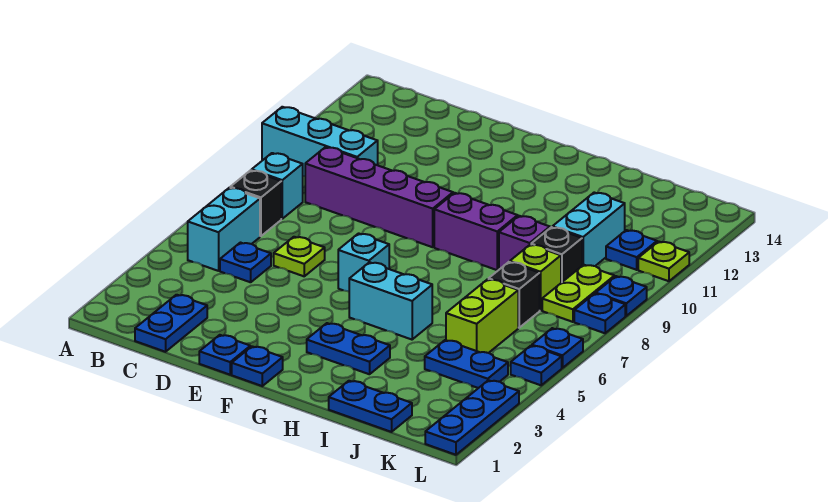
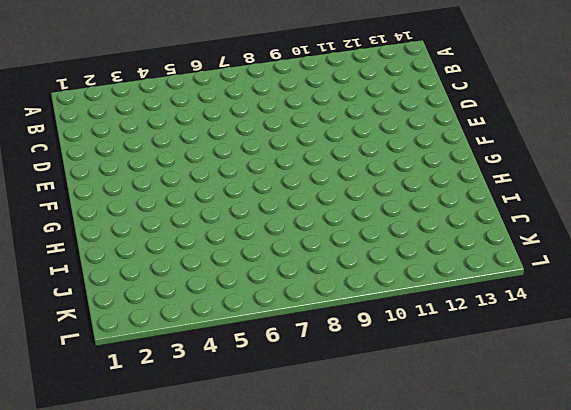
none -> cyan brick A10:C10 level 1
none -> cyan brick B5:B6 level 1
none -> black brick B7 level 1
none -> cyan brick B8 level 1

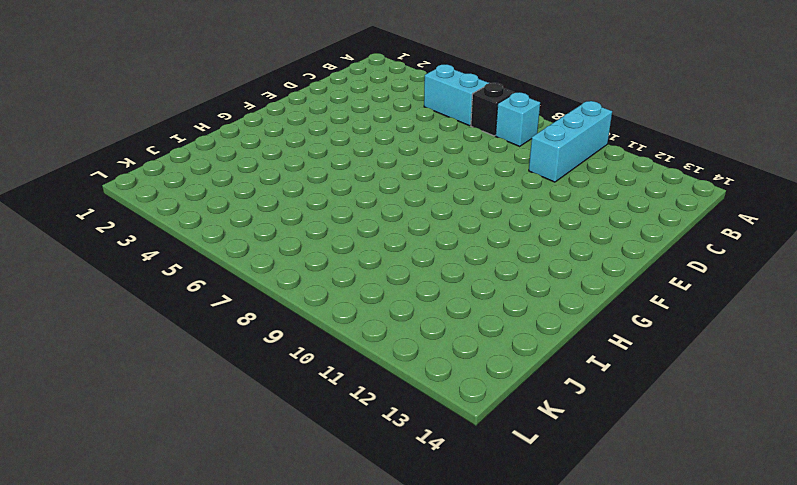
none -> blue plate C1:C2 level 1
none -> blue plate C5 level 1
none -> purple brick C9:F9 level 1
none -> lime plate D6 level 1

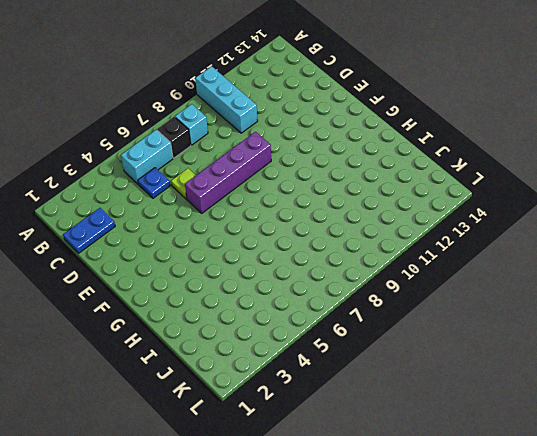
purple brick E6:E9 level 1 -> purple brick C9:F9 level 1
none -> blue plate E1 level 1
none -> blue plate F1 level 1
none -> cyan brick F6 level 1
none -> blue plate G3:H3 level 1

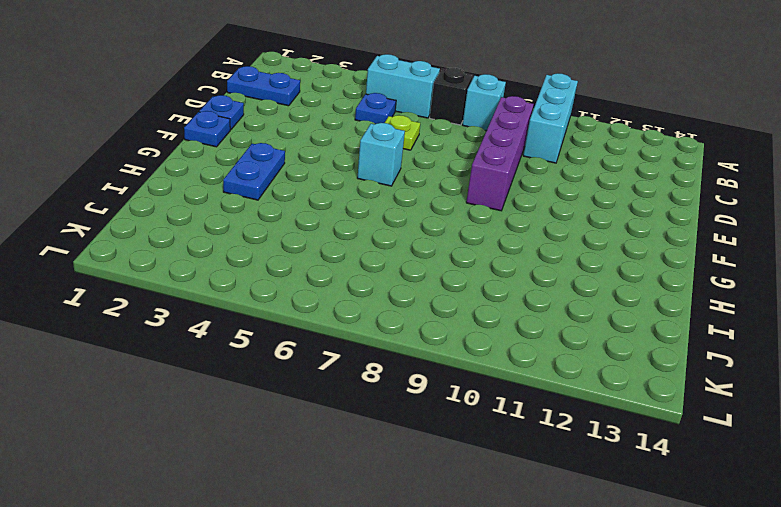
none -> cyan brick G5:H5 level 1
none -> purple brick G9:H9 level 1
none -> blue plate I1:J1 level 1
none -> purple brick I9 level 1

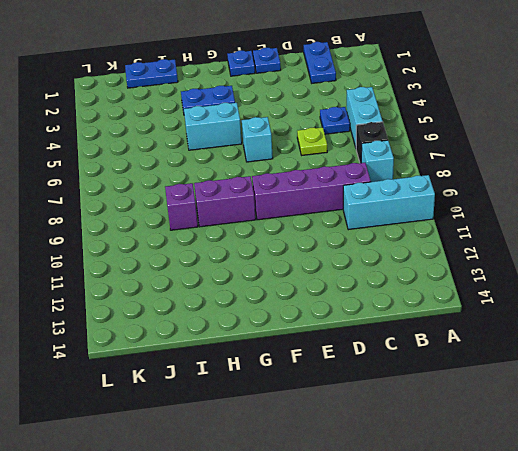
none -> blue plate J4:K4 level 1
none -> lime brick J5:J6 level 1
none -> black brick J7 level 1
none -> lime brick J8 level 1

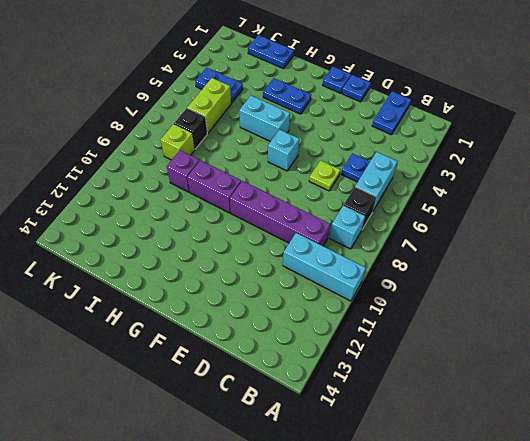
none -> black brick J9 level 1
none -> cyan brick J10:J11 level 1
none -> lime plate K8:K9 level 1
none -> blue plate K11 level 1

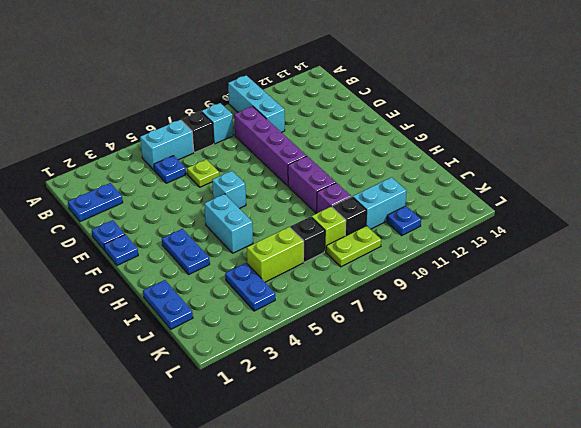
none -> blue plate L1:L3 level 1
none -> blue plate L5 level 1
none -> blue plate L6 level 1
none -> blue plate L8 level 1

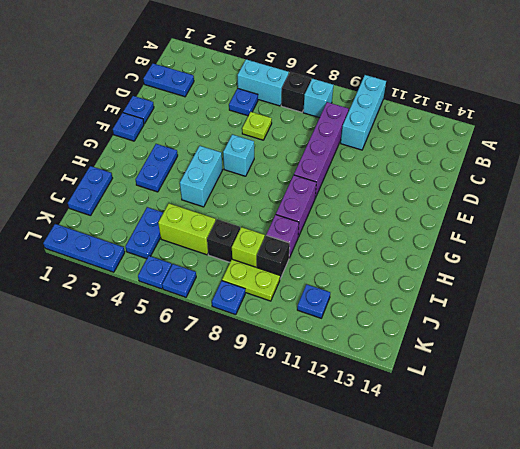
none -> cyan brick J10:J11 level 1
none -> blue plate L9 level 1
none -> lime plate L11 level 1

